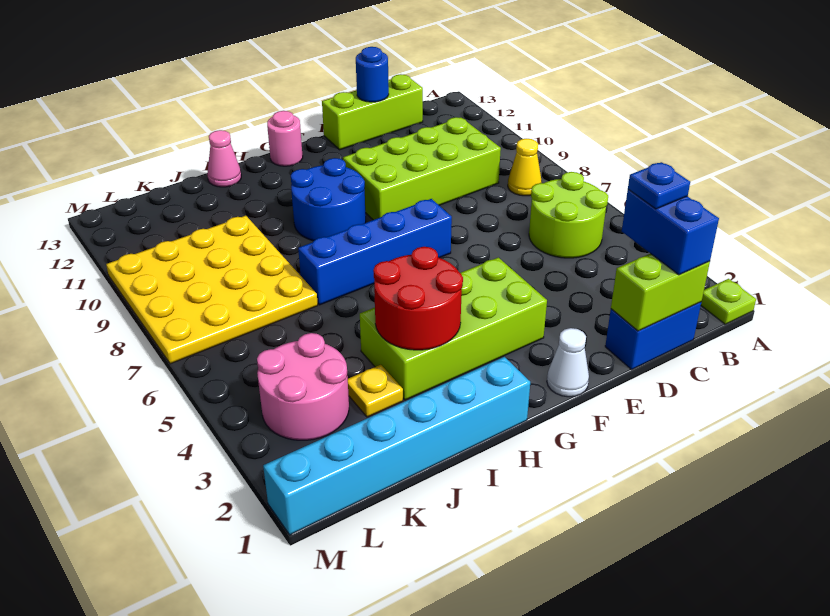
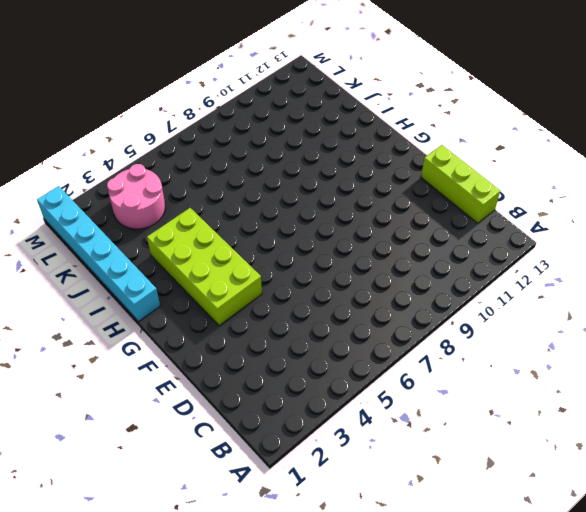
none -> lime plate A1 level 1
none -> lime round brick B5:C6 level 1
none -> yellow cone B8 level 1

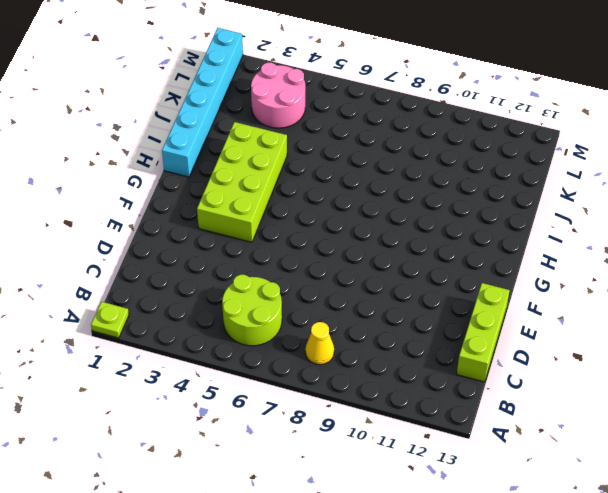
none -> blue brick C1:D1 level 1
none -> lime brick C9:F10 level 1
none -> white cone F1 level 1

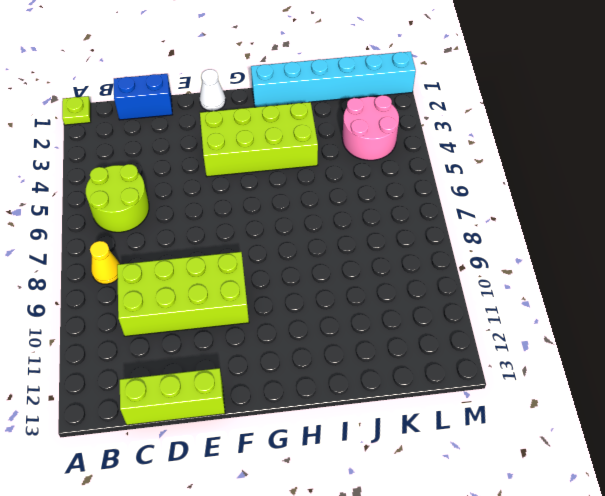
none -> blue brick F7:I7 level 1
none -> blue round brick G9:H10 level 1
none -> pink round brick G13 level 1

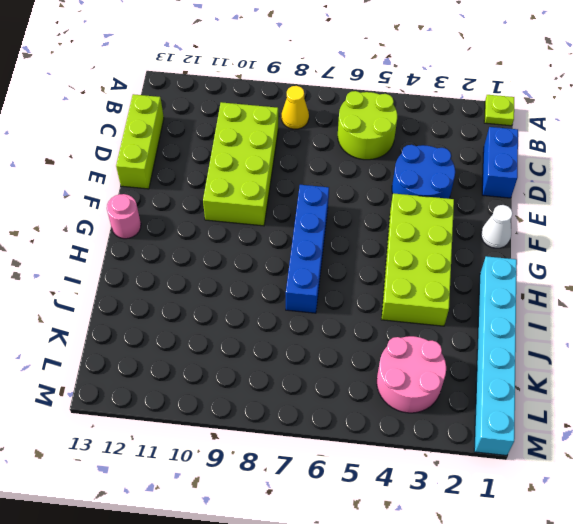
blue round brick D3:E4 level 1 -> blue round brick G9:H10 level 1
none -> pink cone I13 level 1
none -> yellow plate J3 level 1
none -> yellow plate J7:M10 level 1

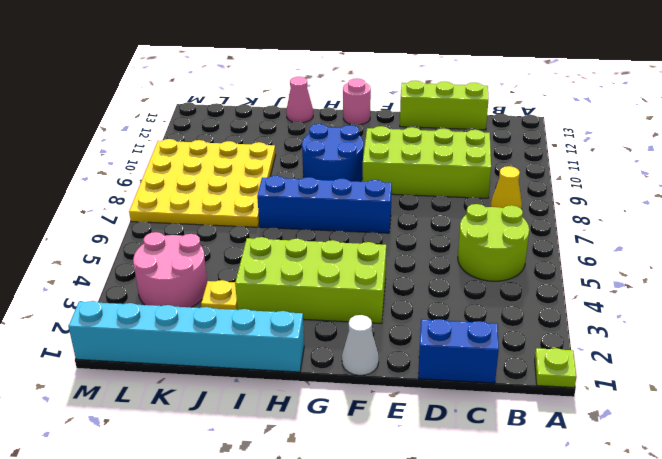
none -> lime brick C1:D1 level 2
none -> blue round brick D13 level 2
none -> red round brick H3:I4 level 2

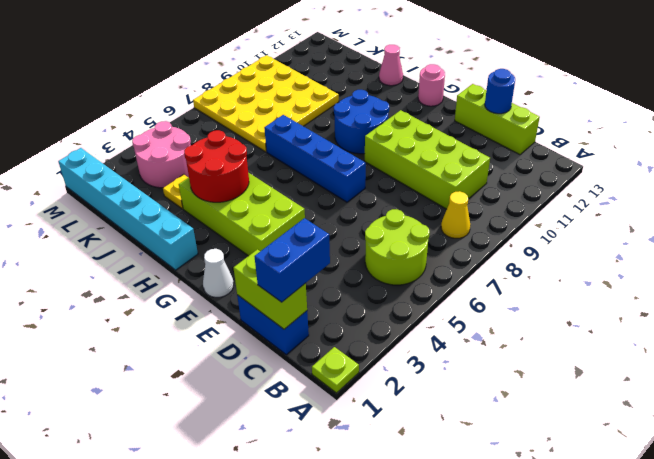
none -> blue plate C2 level 4

